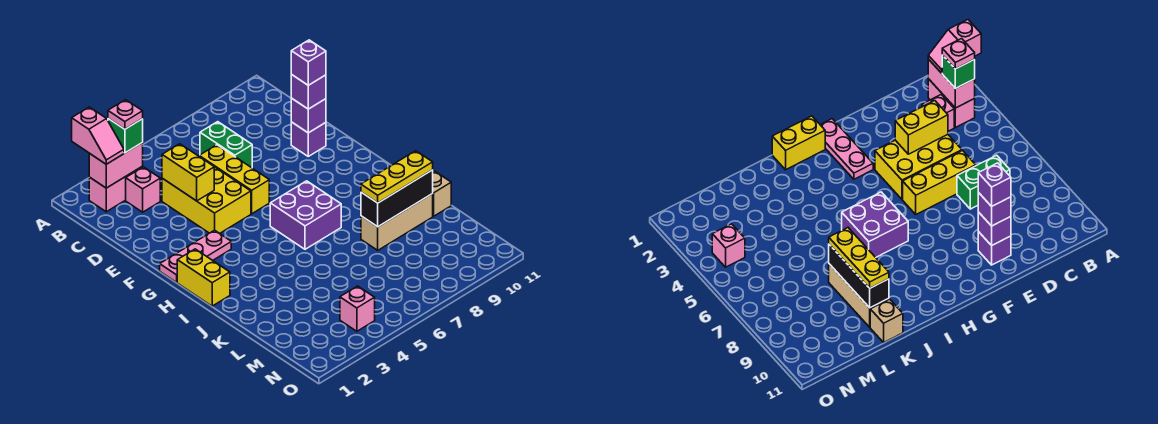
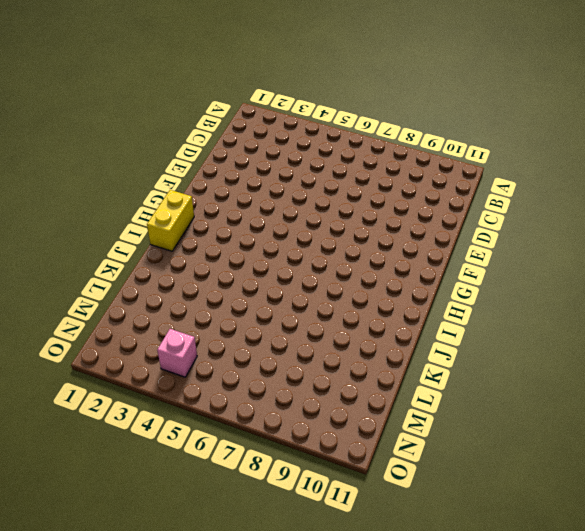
none -> pink brick B2:B3 level 1
none -> pink brick C3 level 1
none -> green brick C7:D7 level 1

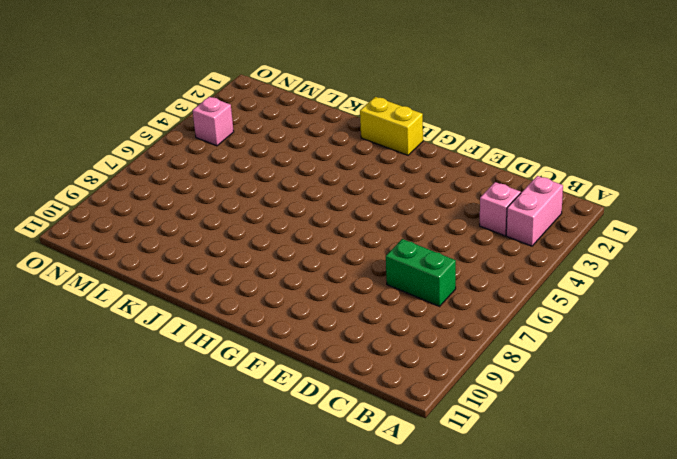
none -> yellow brick D4:F5 level 1
none -> yellow brick D6:F6 level 1
none -> purple brick E10 level 1

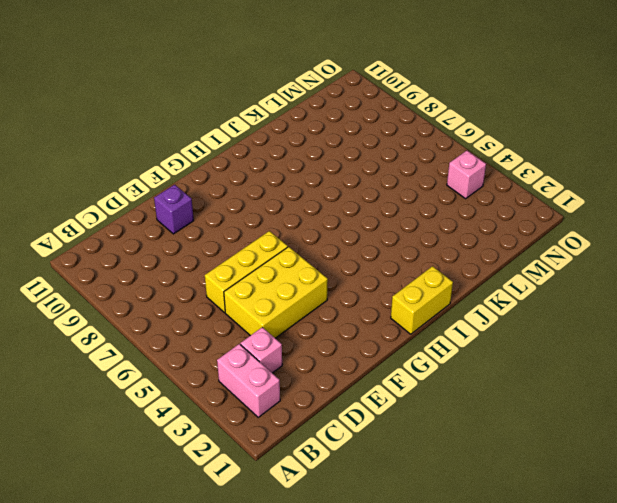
none -> green brick C7:D7 level 1
none -> pink plate G1:G3 level 1
none -> purple brick H6:I7 level 1

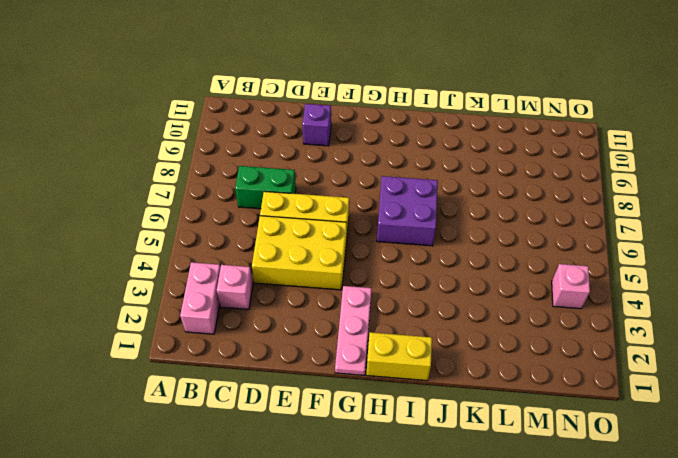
none -> tan brick K8:K10 level 1
none -> tan brick K11 level 1
none -> pink brick B2:B3 level 2

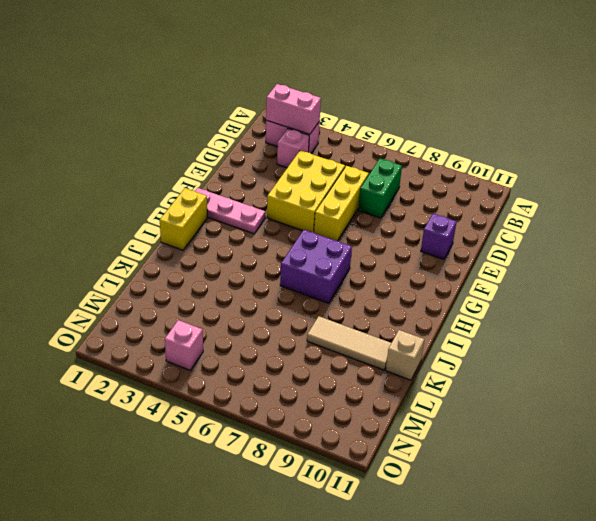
tan tile K8:K10 level 1 -> tan brick K8:K10 level 1
none -> yellow brick D4:E4 level 2
none -> purple brick E10 level 2
none -> black brick K8:K10 level 2

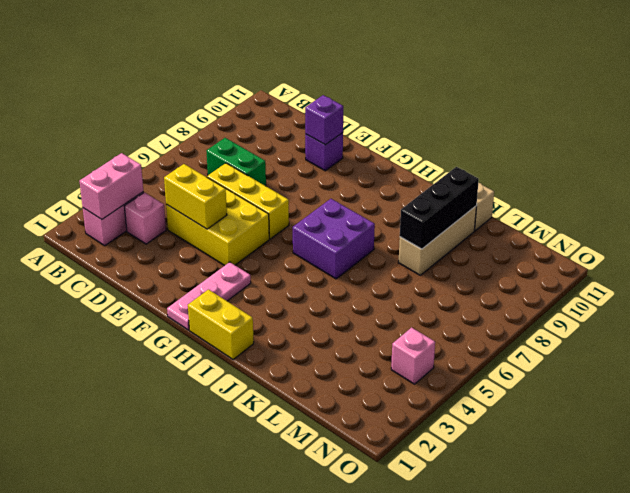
none -> pink slope A2:B2 level 3 top A
none -> green brick B3 level 3
none -> purple brick E10 level 3

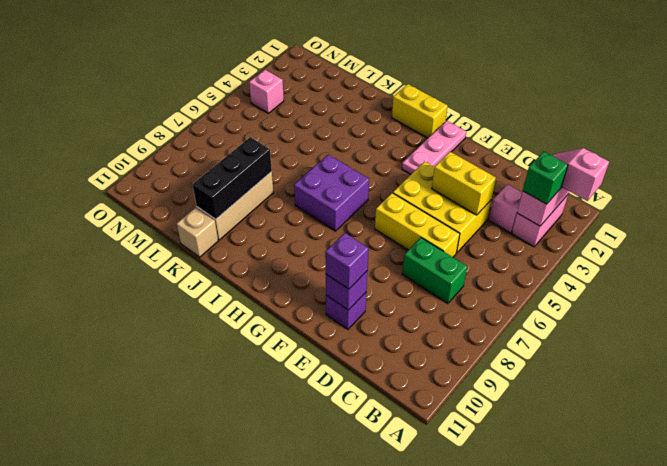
none -> yellow plate K8:K10 level 3
none -> pink plate B3 level 4
none -> purple brick E10 level 4

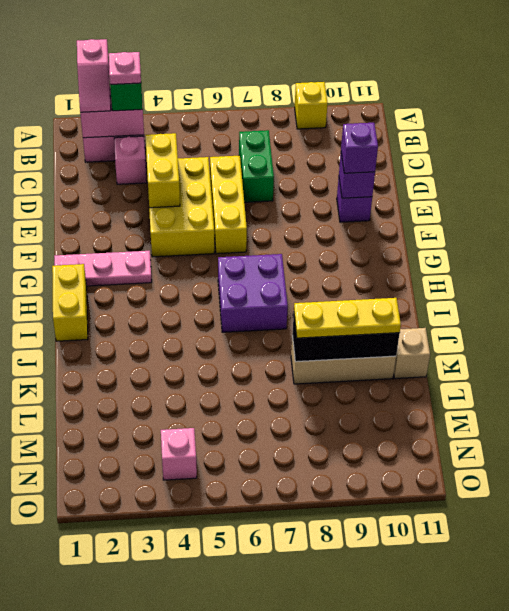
yellow brick A9 level 1 -> none
none -> purple brick E10 level 4

